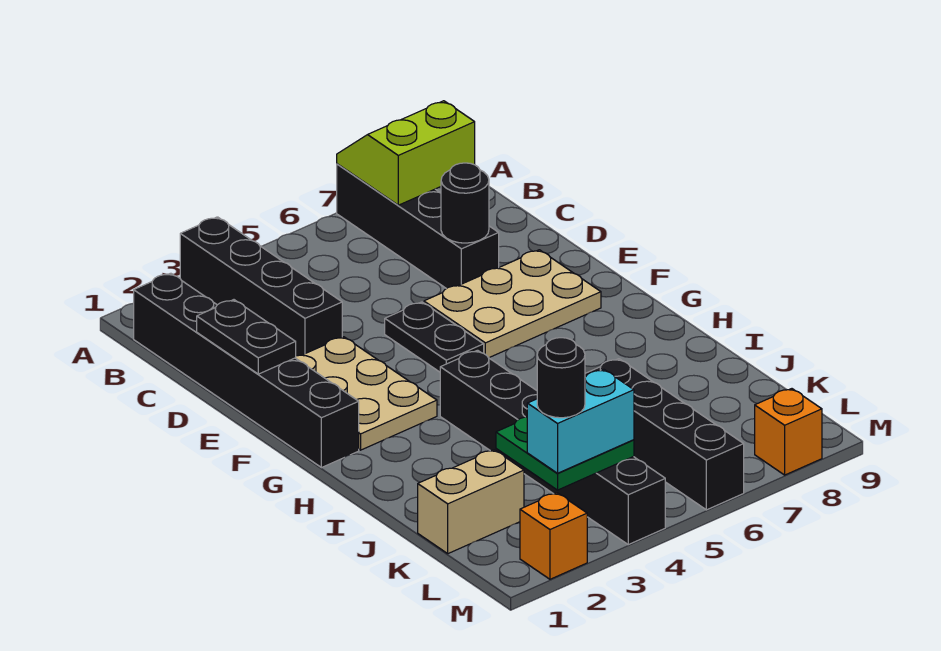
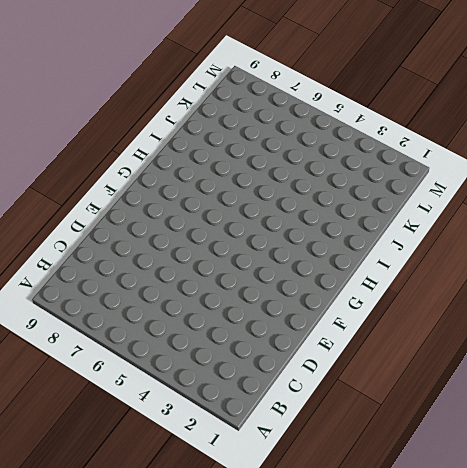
none -> black brick A3:D3 level 1
none -> black brick A7:D7 level 1
none -> black brick B1:G1 level 1

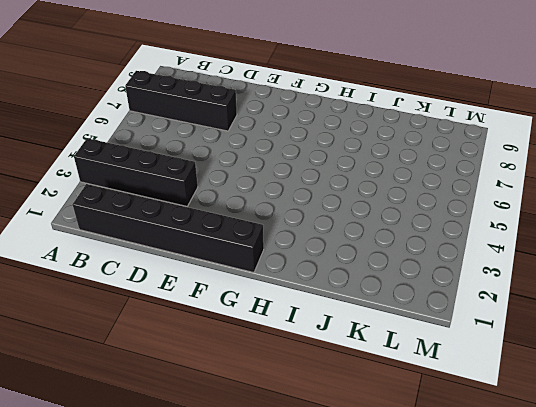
none -> tan plate E2:G3 level 1
none -> black plate E5:F5 level 1
none -> tan plate E6:F8 level 1

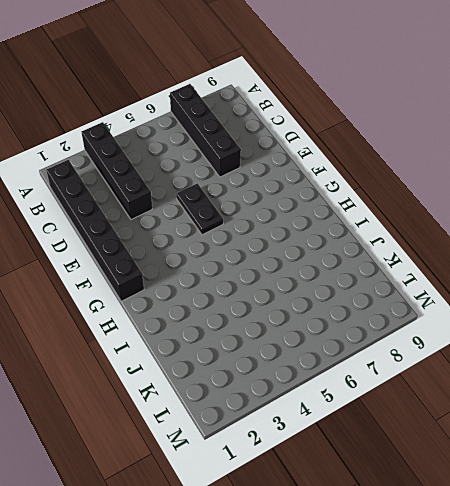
none -> tan plate E2:G3 level 1
none -> tan plate E6:F8 level 1
none -> black brick H4:M4 level 1

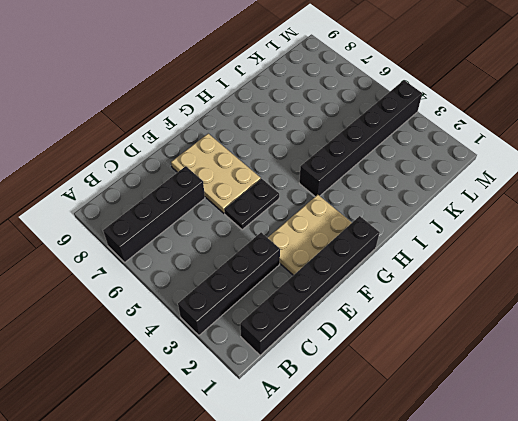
none -> black brick J6:M6 level 1
none -> tan brick K1:K2 level 1
none -> orange brick M2 level 1

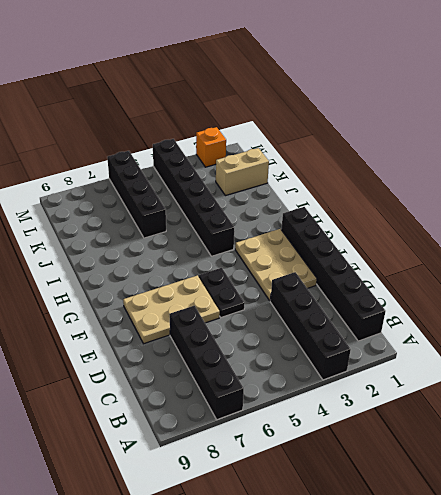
none -> orange brick M8 level 1
none -> lime slope A7:B8 level 2 top B
none -> black plate D1:E1 level 2

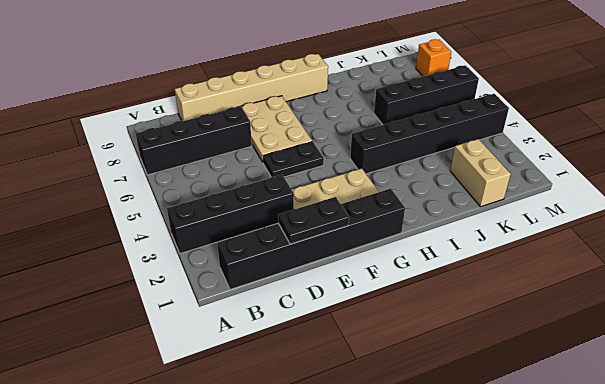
tan brick C9:H9 level 1 -> none
none -> orange brick M2 level 1
none -> lime slope A7:B8 level 2 top B
none -> black round brick D7 level 2

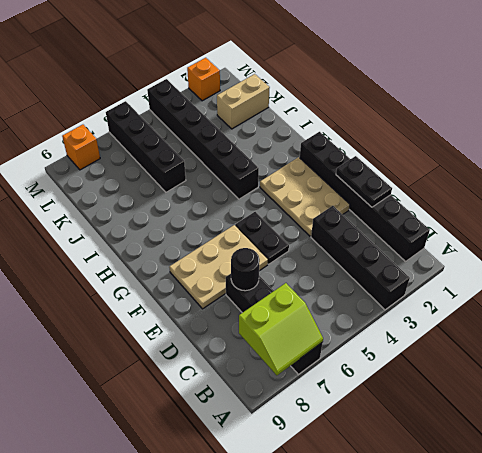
none -> green plate K3:L4 level 2
none -> cyan brick L3:L4 level 3
none -> black round brick L3 level 4

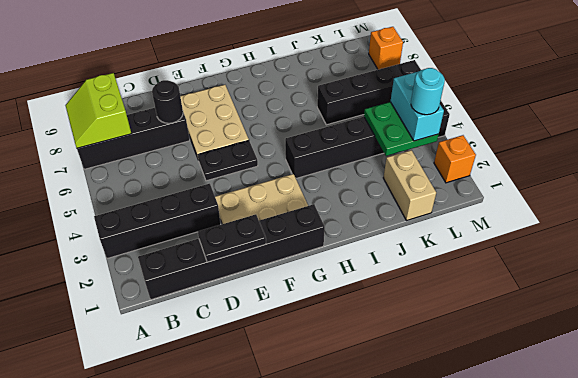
cyan round brick L3 level 4 -> black round brick L3 level 4

